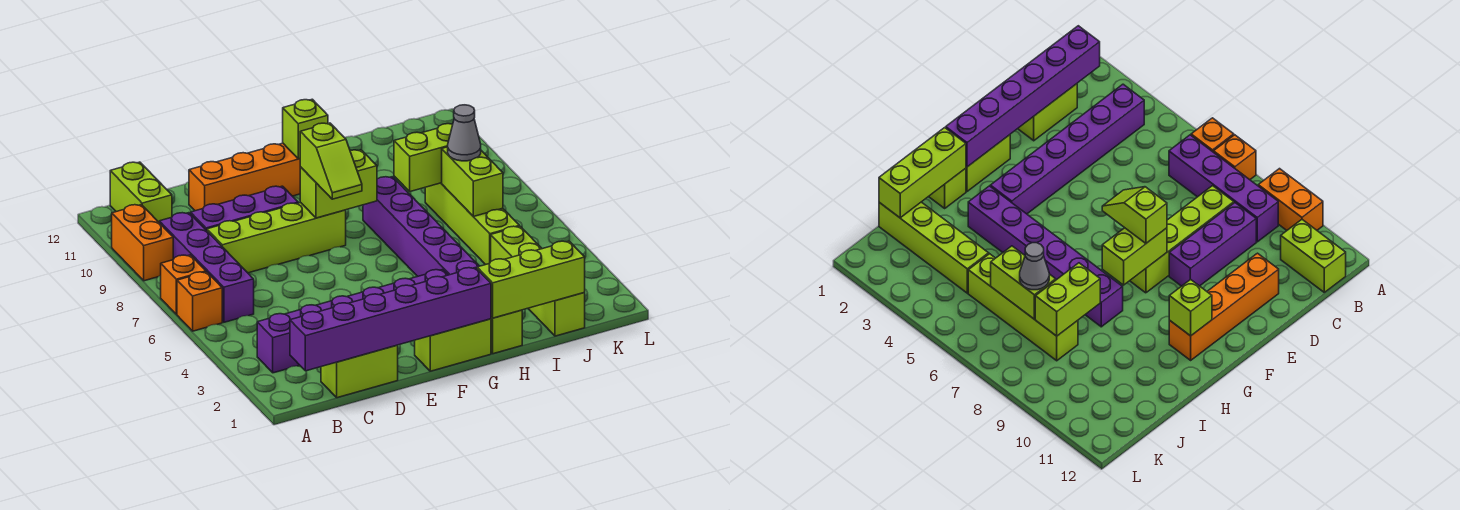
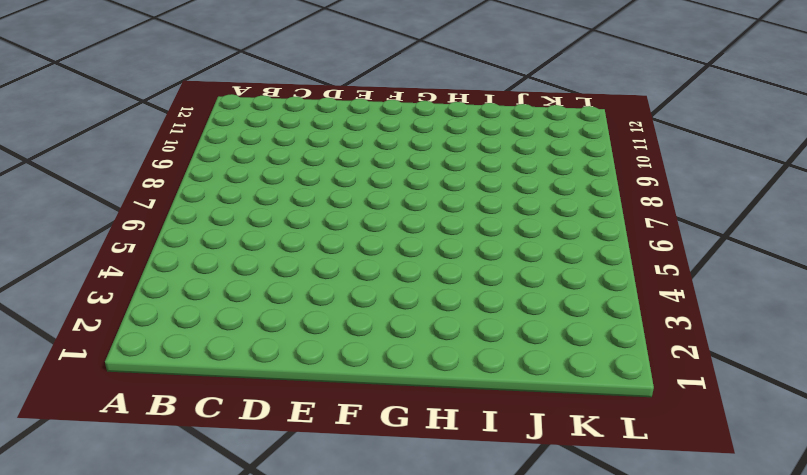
none -> orange brick A6 level 1
none -> orange brick A7 level 1
none -> orange brick A9:A10 level 1

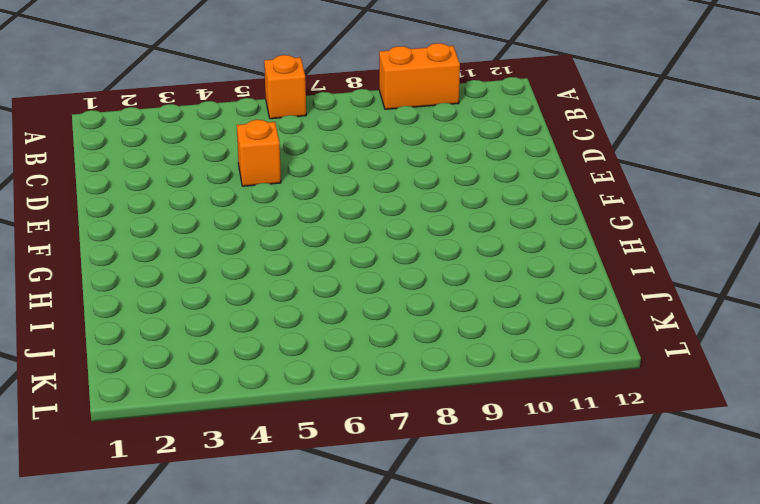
orange brick D5 level 1 -> orange brick A7 level 1
none -> purple brick B3:G3 level 1
none -> purple brick B6:B9 level 1
none -> lime brick B11:B12 level 1

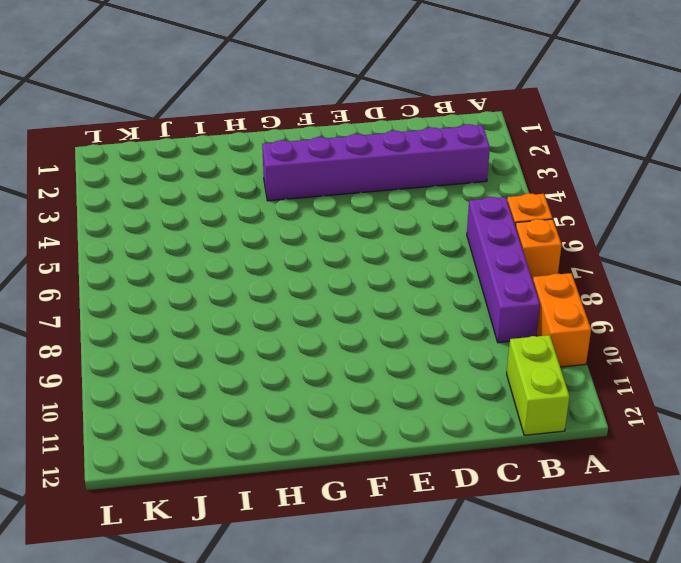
none -> lime brick C1:D1 level 1
none -> lime brick C8:F8 level 1
none -> purple brick C9:E9 level 1

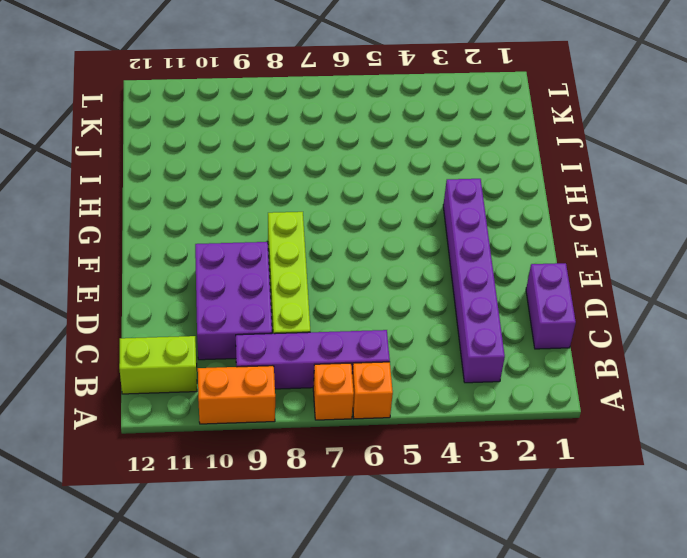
purple brick C1:D1 level 1 -> lime brick C1:D1 level 1
purple brick C9:E10 level 1 -> purple brick C9:E9 level 1
none -> orange brick D11:G11 level 1
none -> lime brick F1:G1 level 1
none -> lime brick H1 level 1

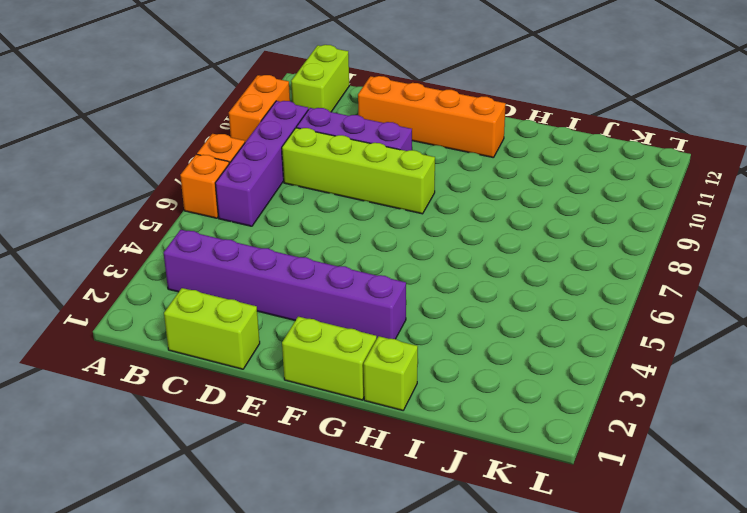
none -> purple brick H3:H8 level 1
none -> lime brick J1:J4 level 1
none -> lime brick J5:J8 level 1

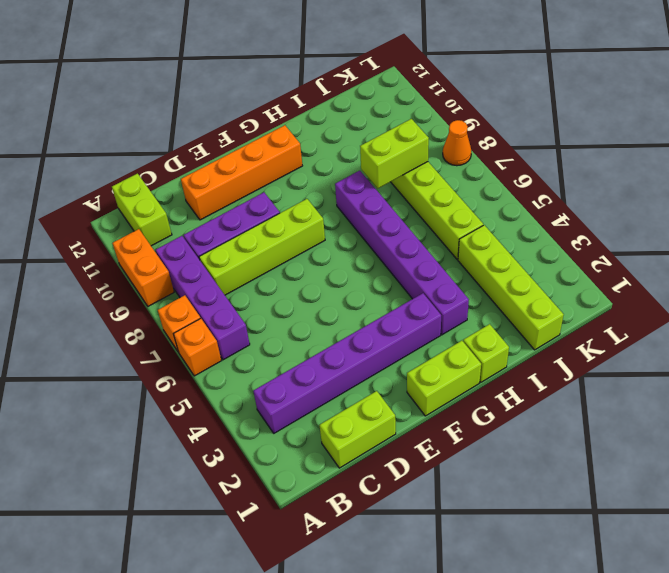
orange cone L8 level 1 -> none
none -> purple brick B1:G1 level 2
none -> lime brick F8:G8 level 2
none -> lime brick G11 level 2

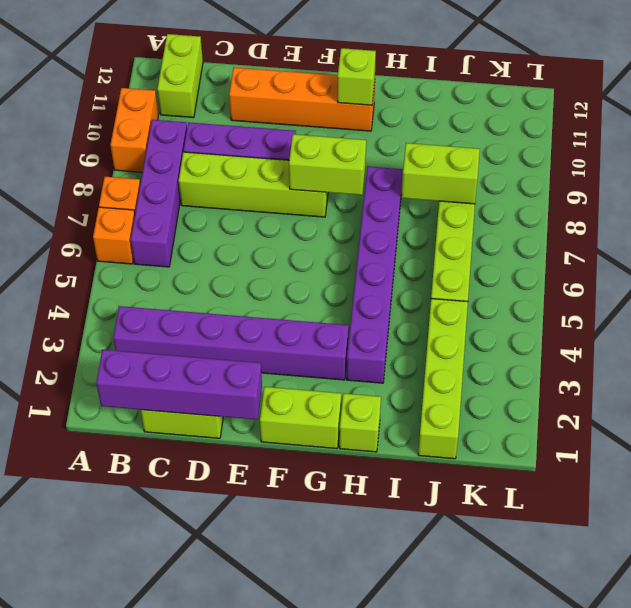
purple brick B1:E1 level 2 -> purple brick B1:G1 level 2
none -> lime brick H1:J1 level 2
none -> lime brick J6:J7 level 2
none -> lime slope F7:F8 level 3 top 8

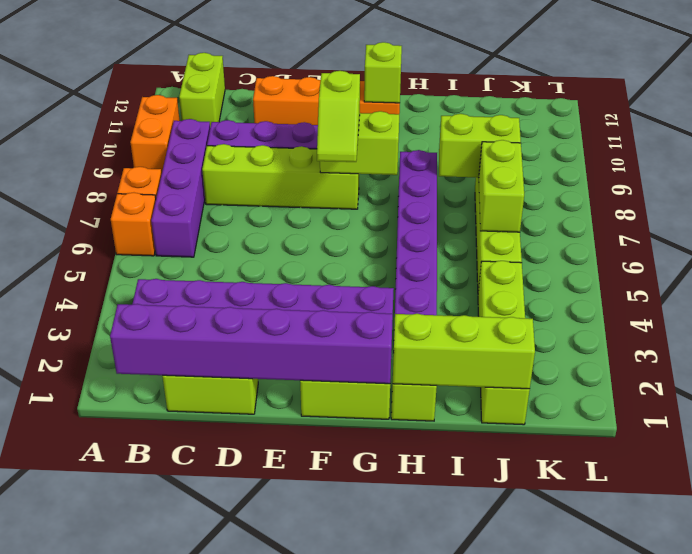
none -> grey cone J7 level 3

